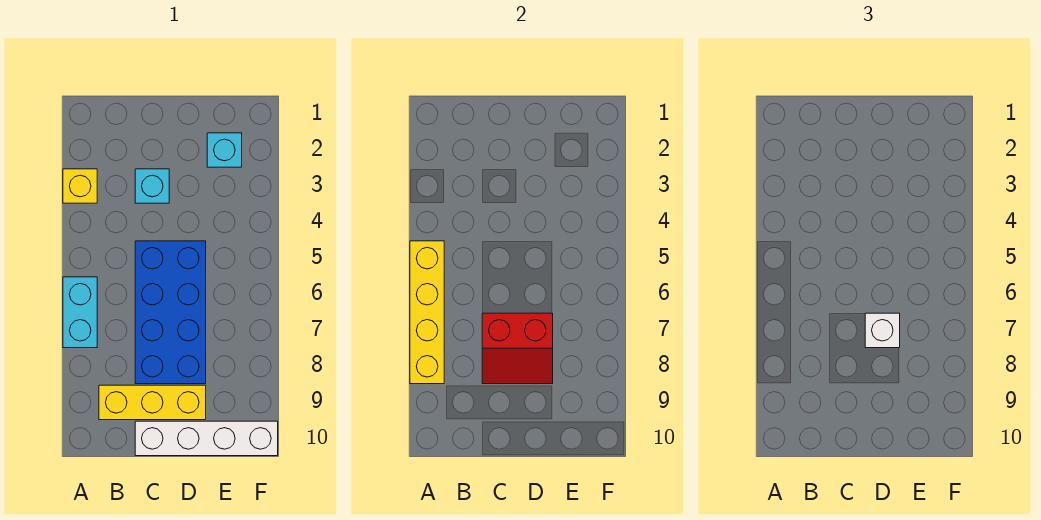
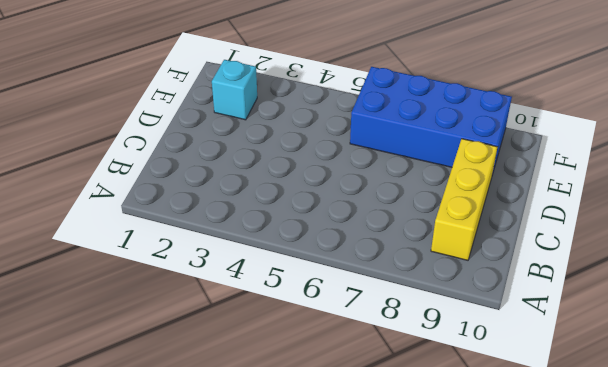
blue brick E6:F9 level 1 -> blue brick C5:D8 level 1
none -> yellow brick A3 level 1
none -> cyan brick A6:A7 level 1

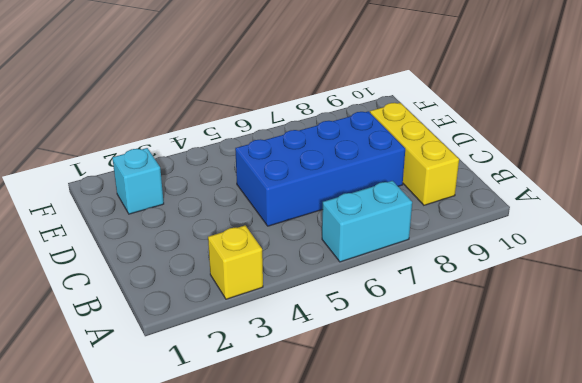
none -> cyan brick C3 level 1
none -> white brick C10:F10 level 1

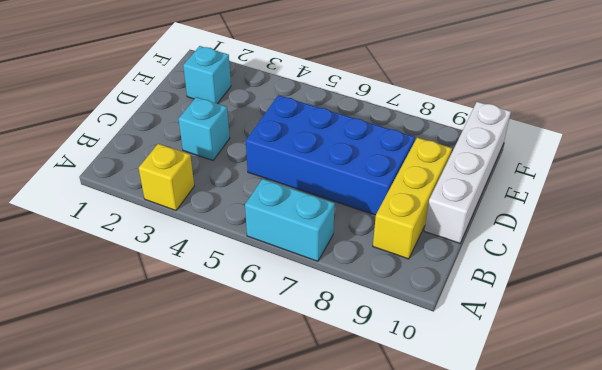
none -> yellow brick A5:A8 level 2
none -> red slope C7:D8 level 2 top 7

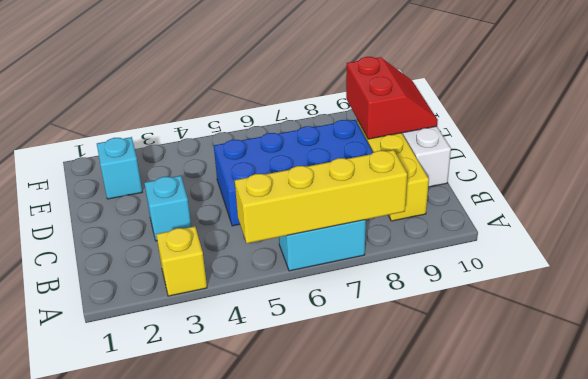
red slope D9:E10 level 2 top 9 -> red slope C7:D8 level 2 top 7
none -> white brick D7 level 3

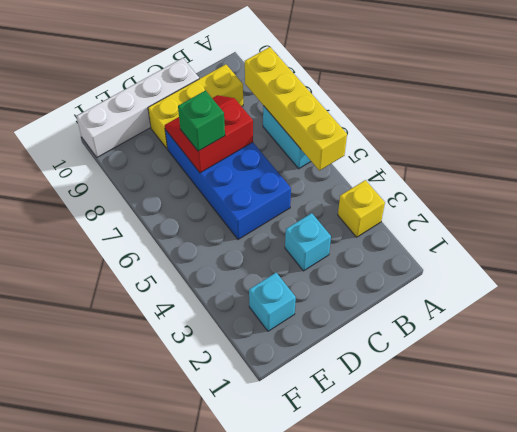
green brick D7 level 3 -> white brick D7 level 3

